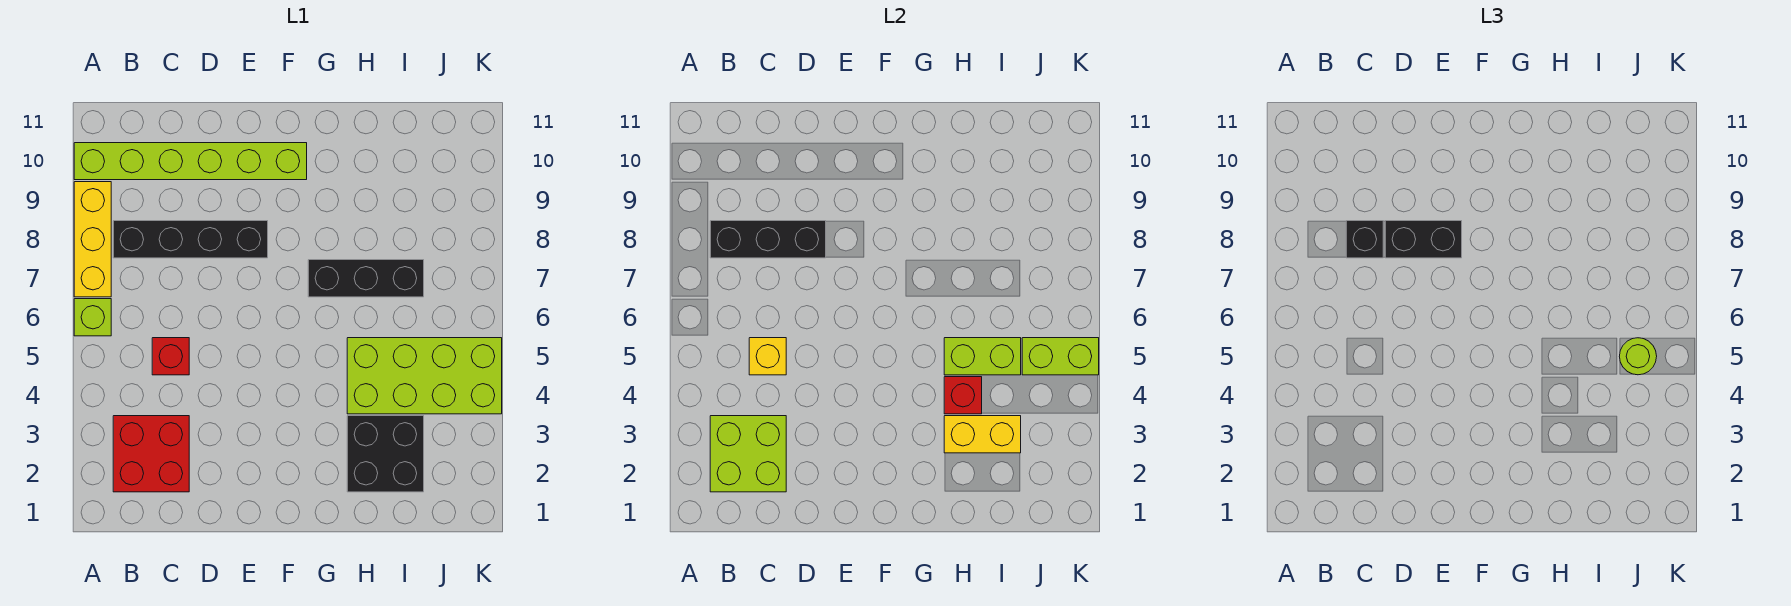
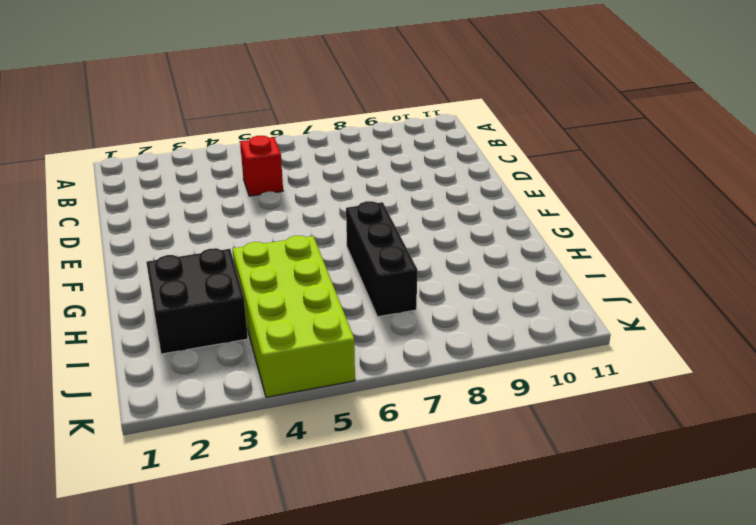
none -> lime brick A6 level 1
none -> yellow brick A7:A9 level 1
none -> lime brick A10:F10 level 1

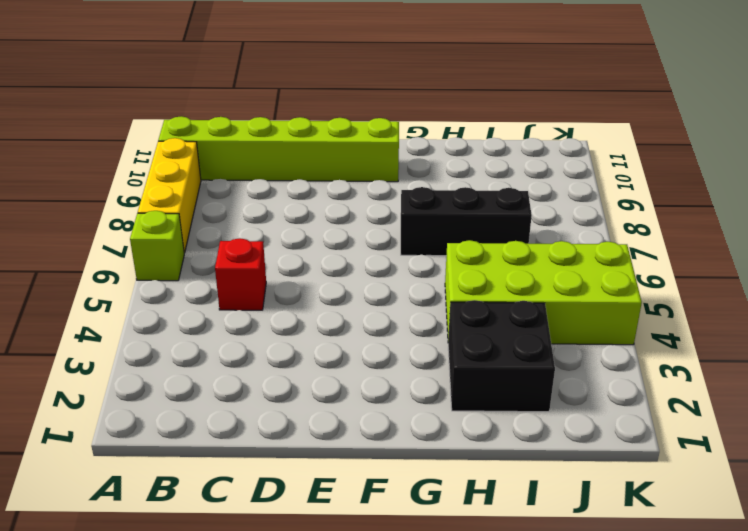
none -> red brick B2:C3 level 1
none -> black brick B8:E8 level 1
none -> lime brick B2:C3 level 2

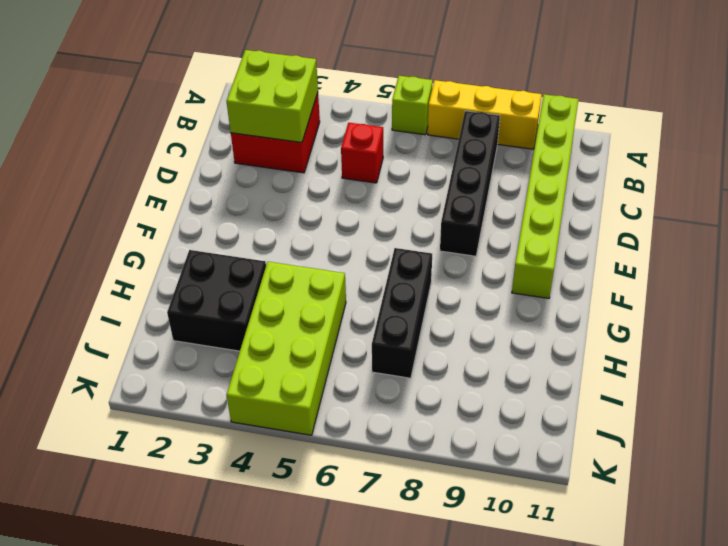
none -> black brick B8:D8 level 2
none -> yellow brick C5 level 2
none -> yellow brick H3:I3 level 2

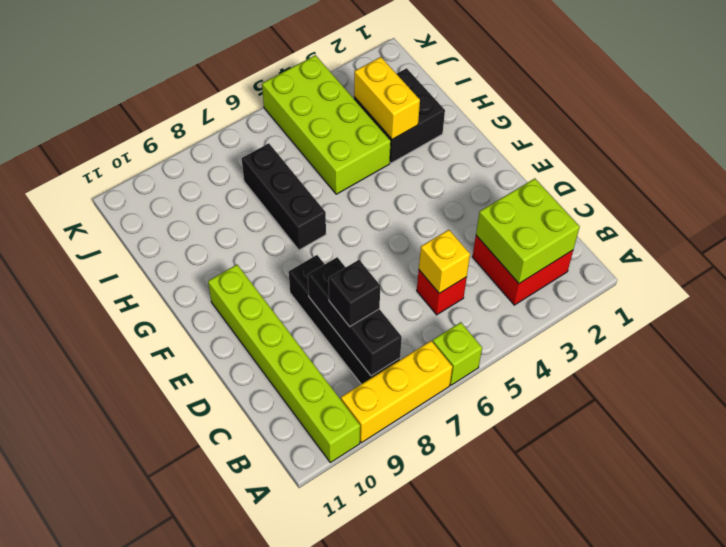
none -> red brick H4 level 2
none -> lime brick H5:I5 level 2
none -> lime brick J5:K5 level 2

